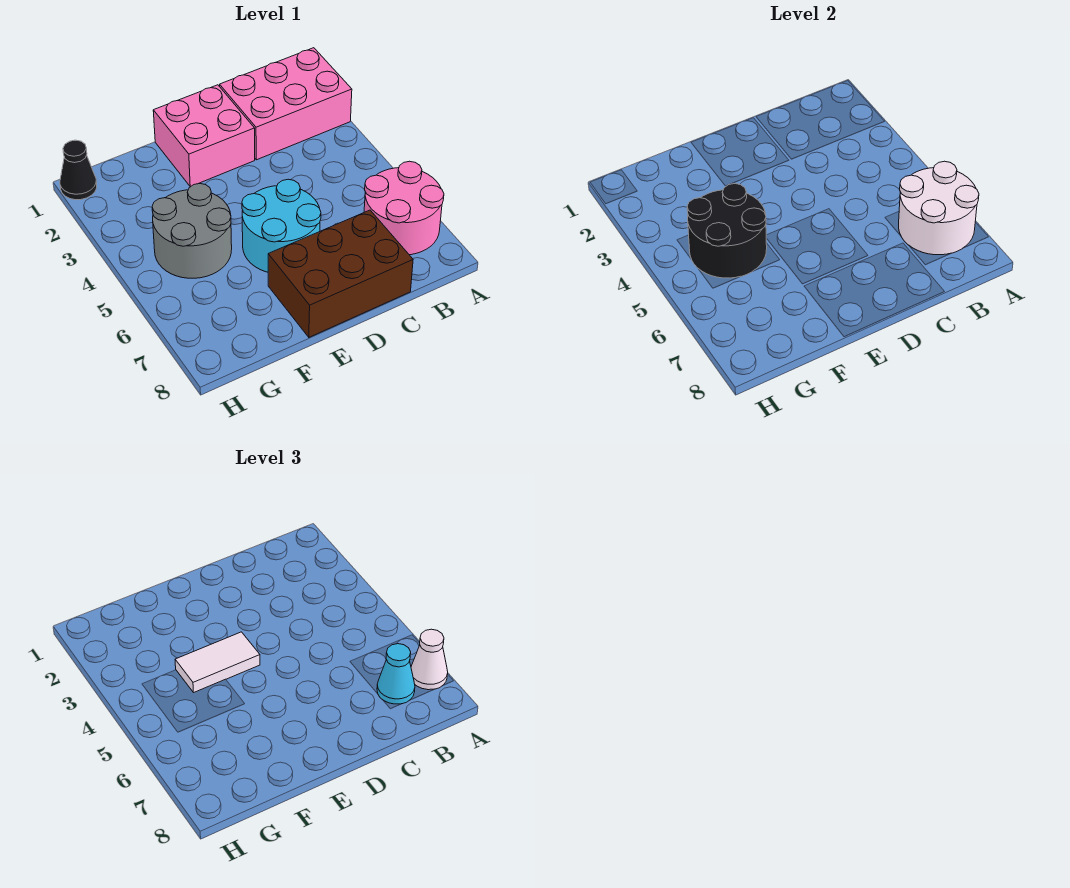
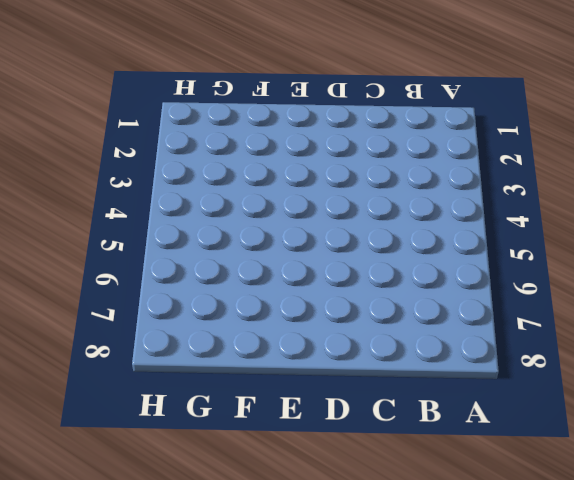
none -> pink brick A1:C2 level 1
none -> pink round brick A6:B7 level 1
none -> brown brick C7:E8 level 1

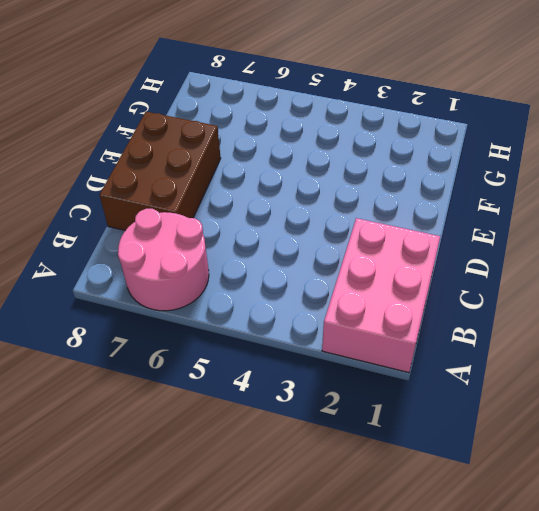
none -> pink brick D1:E2 level 1
none -> cyan round brick D5:E6 level 1
none -> grey round brick F4:G5 level 1

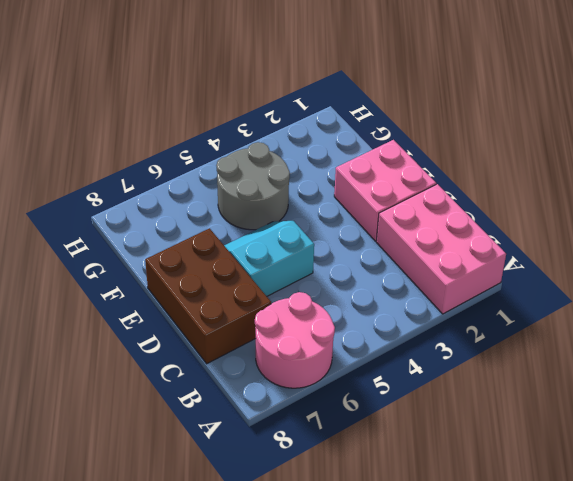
cyan slope D5:E6 level 1 top D -> cyan round brick D5:E6 level 1
none -> black cone H1 level 1
none -> white round brick A6:B7 level 2
none -> black round brick F4:G5 level 2

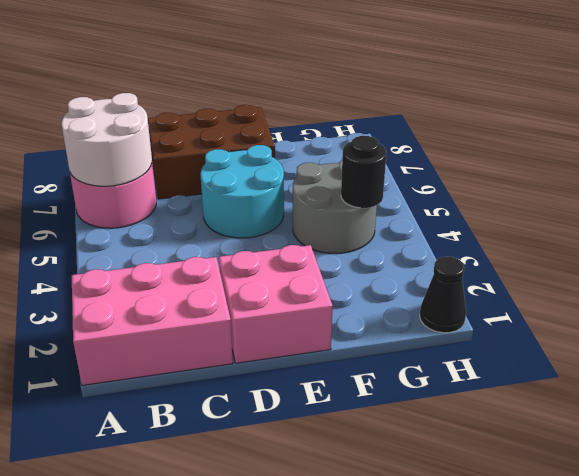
black round brick G4 level 2 -> black round brick F4:G5 level 2
none -> white cone A7 level 3
none -> cyan cone B7 level 3
none -> white tile E4:F4 level 3

